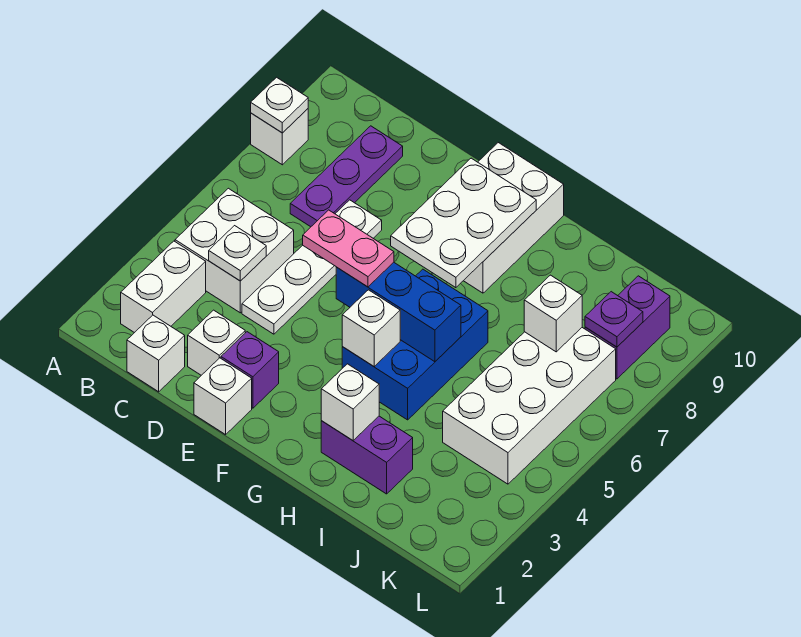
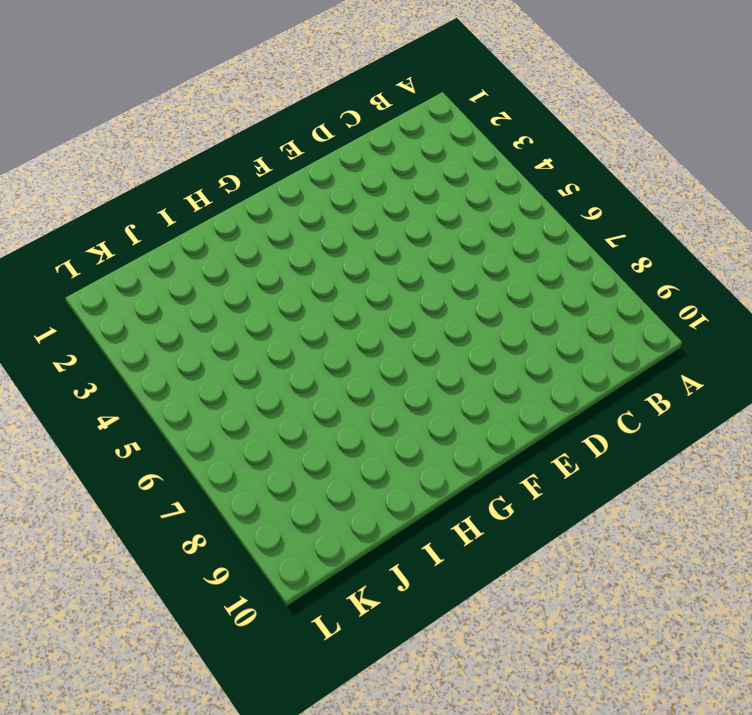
none -> white brick A8 level 1
none -> white brick B2:B3 level 1
none -> white brick B4:C5 level 1

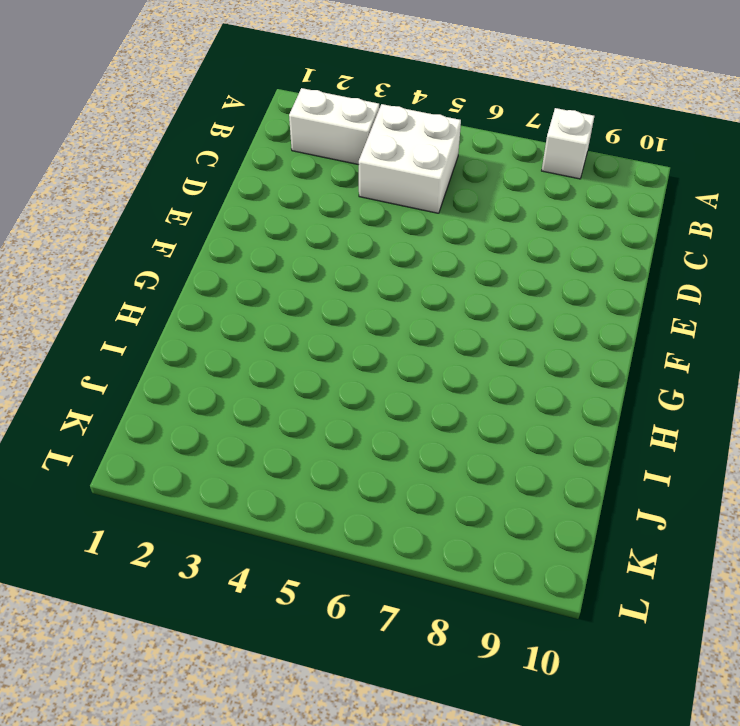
none -> white brick C1 level 1
none -> purple plate C7:C9 level 1
none -> white brick D2 level 1

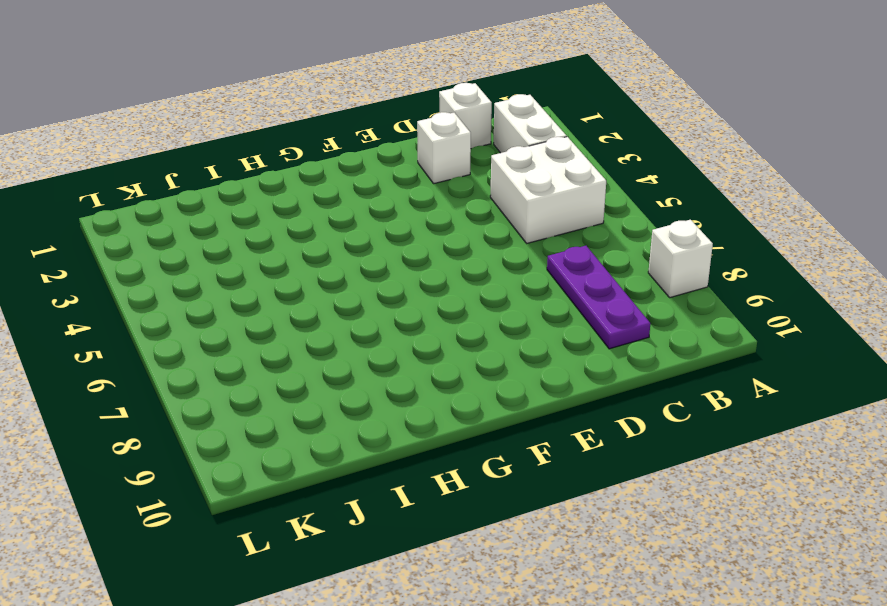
none -> white plate D4:D7 level 1
none -> white brick E1 level 1
none -> purple brick E2 level 1

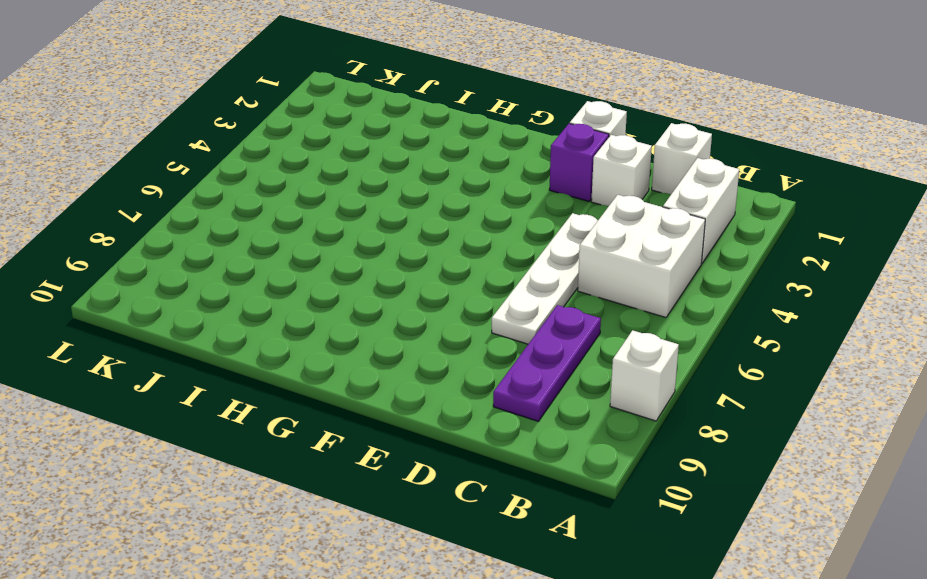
none -> white brick F8:G10 level 1
none -> blue brick G4:H6 level 1
none -> purple brick H2:I2 level 1

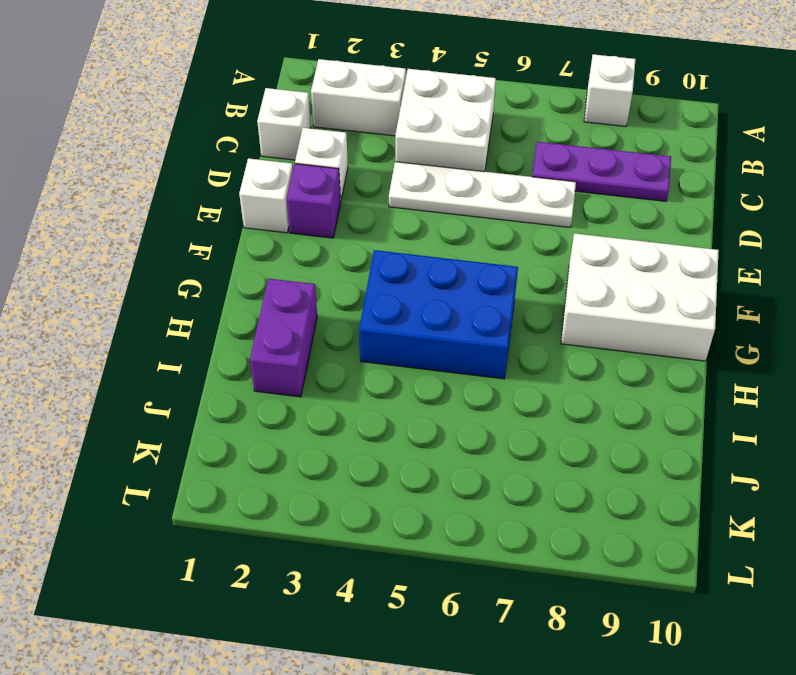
none -> white brick J4:K7 level 1
none -> purple brick K8:K9 level 1
none -> white plate A8 level 2

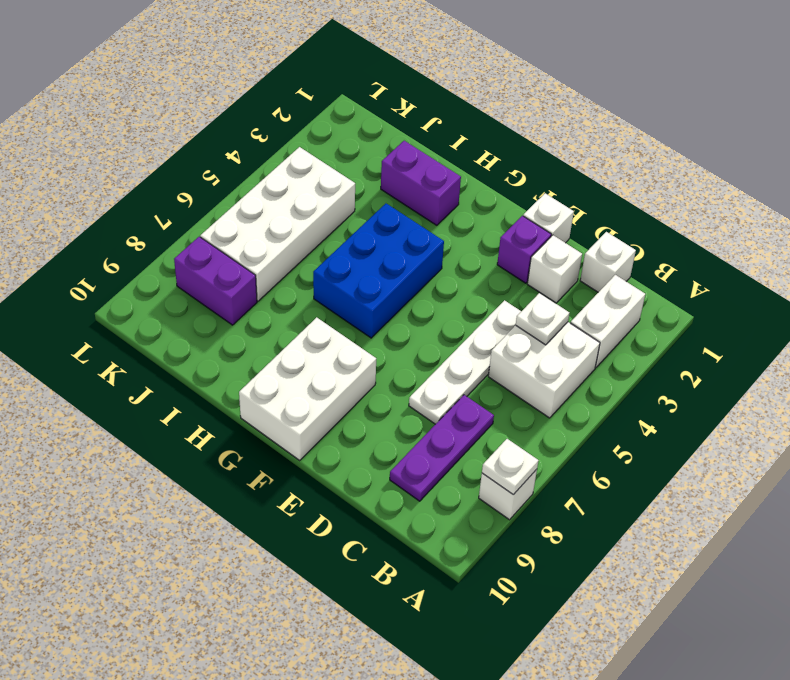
purple brick J8:K8 level 1 -> purple brick K8:K9 level 1
none -> blue brick F5:H5 level 2
none -> white plate F7:G9 level 2
none -> white brick G4 level 2

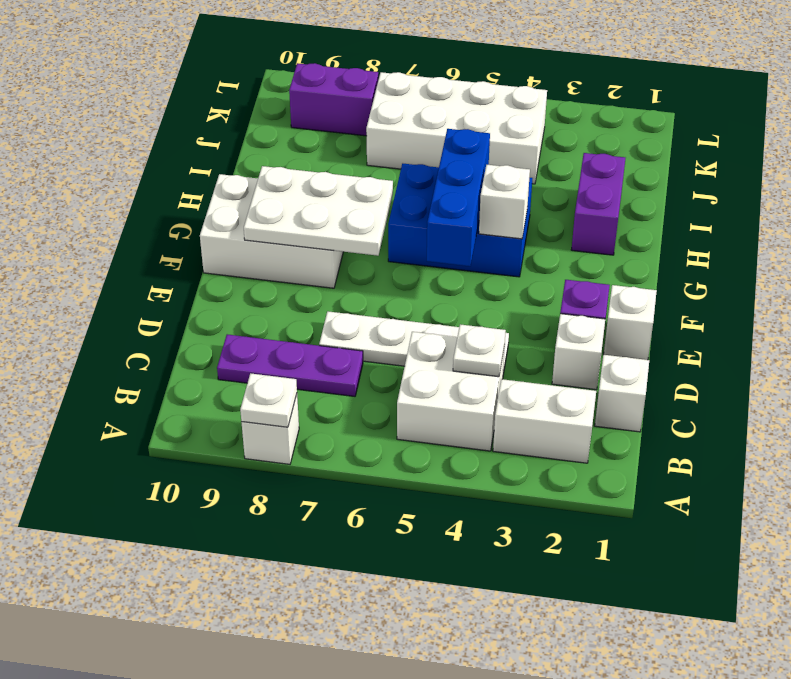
none -> white brick H2 level 2
none -> white brick J7 level 2
none -> purple plate K8 level 2

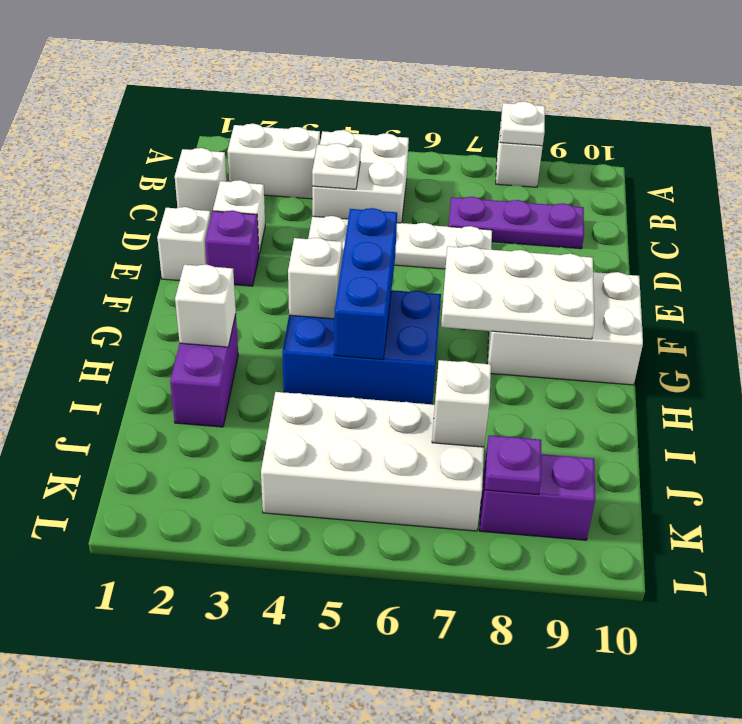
none -> pink plate E5:F5 level 3

